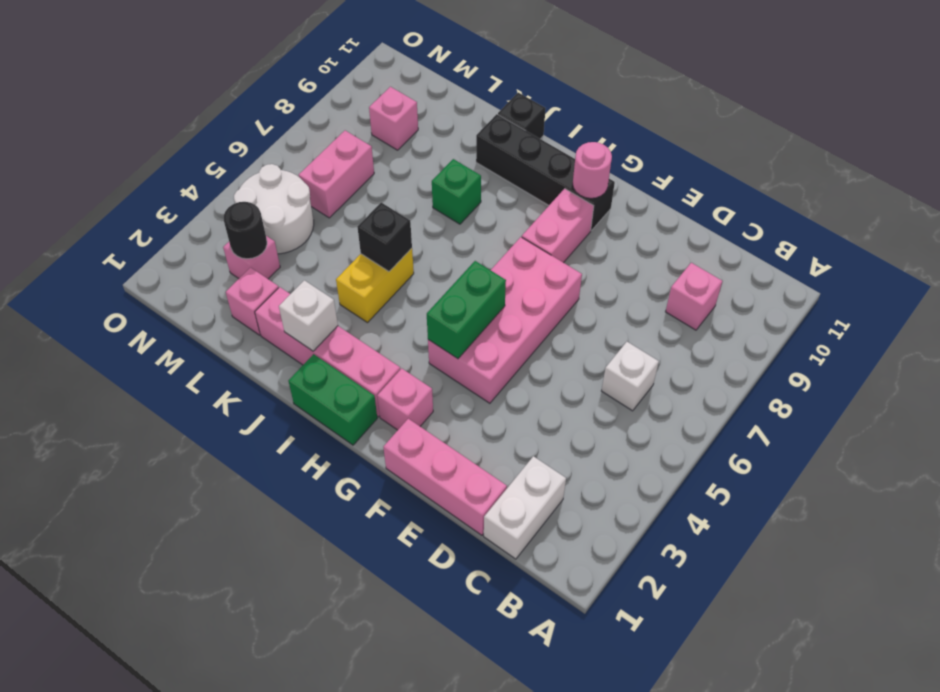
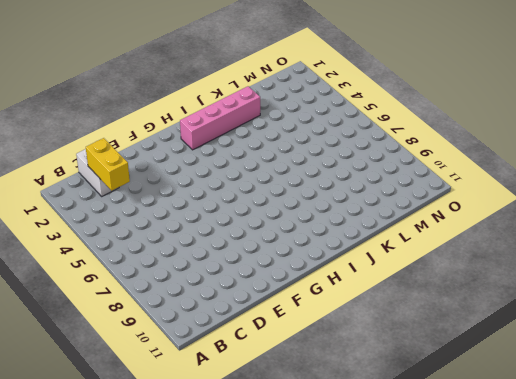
yellow brick C2:C3 level 2 -> yellow brick J4:J5 level 1
none -> white brick C6 level 1
none -> pink brick C9 level 1
none -> pink brick D1:F1 level 1

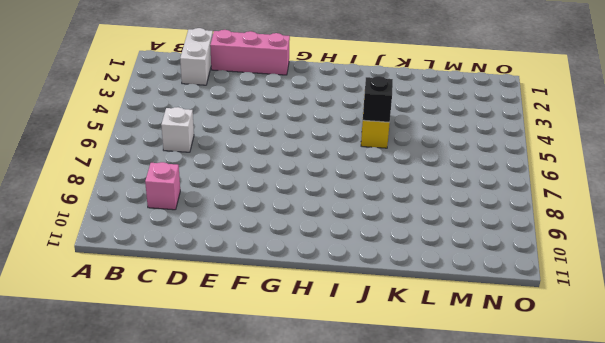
none -> pink brick F4:G7 level 1
none -> pink brick G2 level 1
none -> pink brick G8:G9 level 1

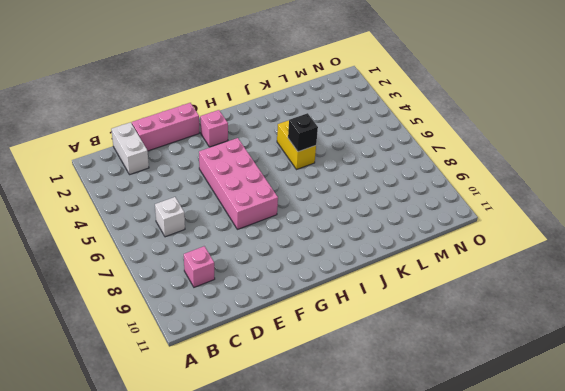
none -> pink brick G8:G9 level 1
none -> black brick G10:J10 level 1
none -> green brick H1:I1 level 1

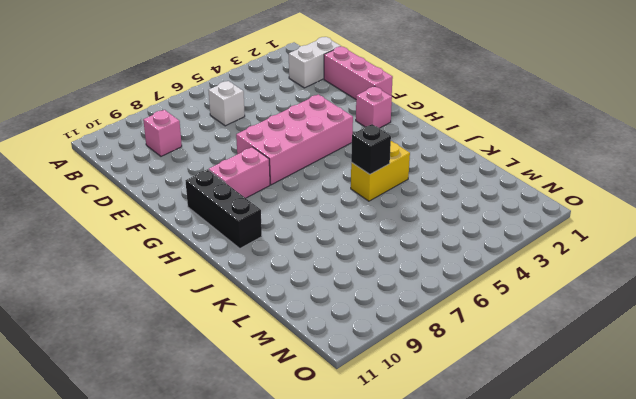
black brick G10:I10 level 1 -> black brick G10:J10 level 1
none -> green brick H1:I1 level 1
none -> pink brick H2:K2 level 1
none -> green brick J8 level 1

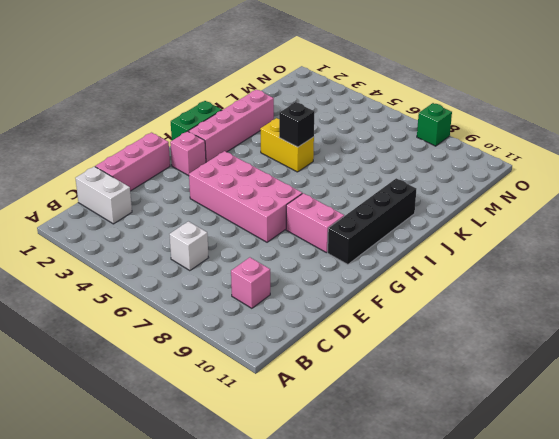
green brick O8 level 1 -> green brick J8 level 1
none -> black brick J11 level 1
none -> pink brick L2 level 1
none -> pink brick M3 level 1

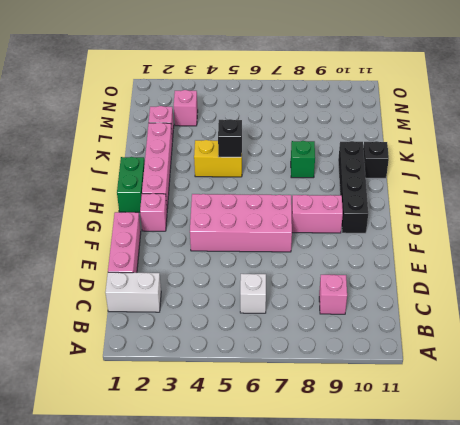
none -> white round brick M4:N5 level 1
none -> pink brick M6:M7 level 1
none -> pink brick M9 level 1

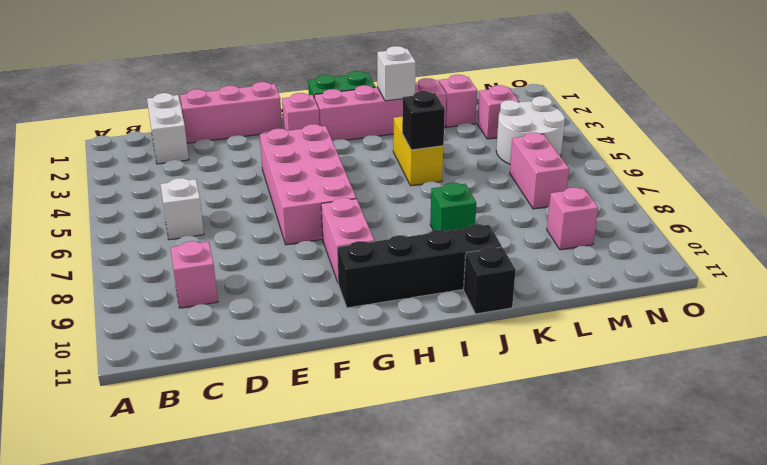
none -> green brick G4:G5 level 2
none -> pink round brick G10 level 2
none -> black round brick M3 level 2

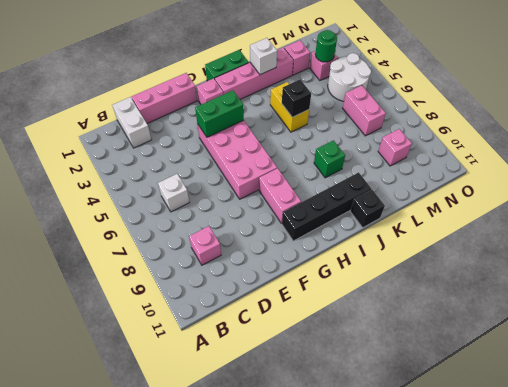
green brick F4:G4 level 2 -> green brick G4:G5 level 2
green round brick M3 level 2 -> black round brick M3 level 2
none -> pink round brick G10 level 2

